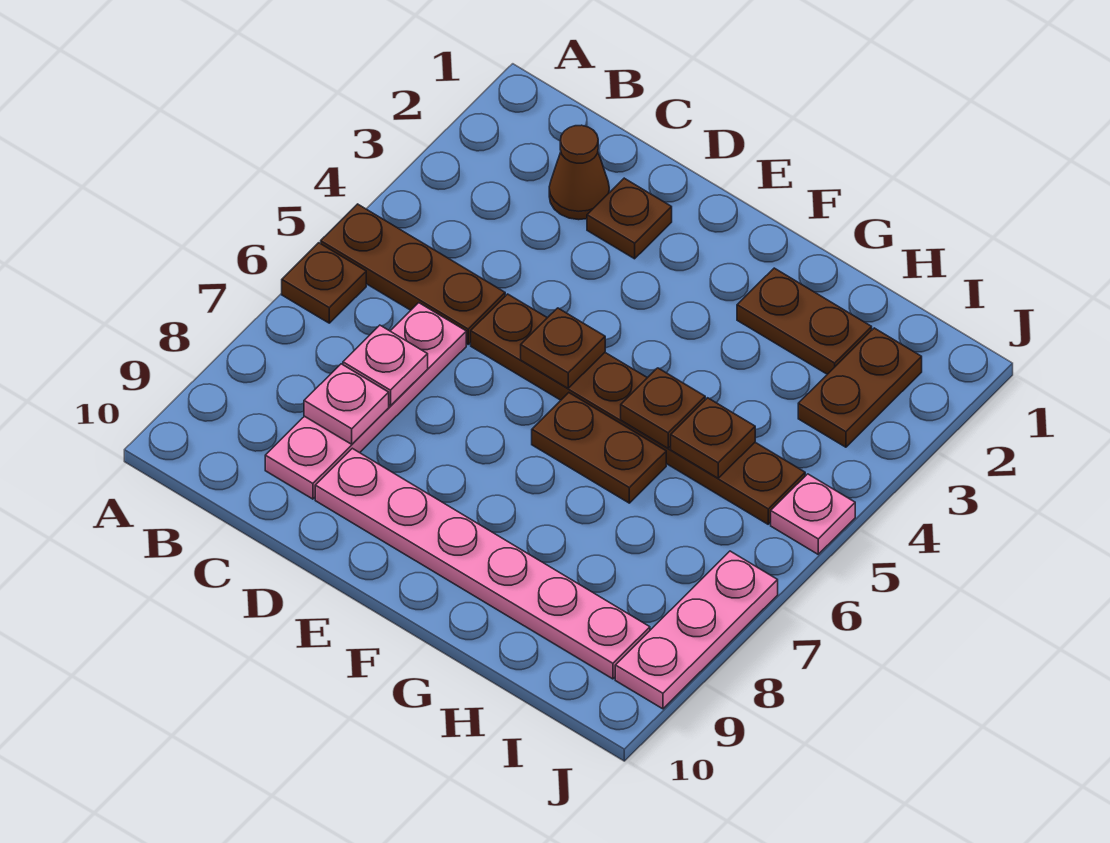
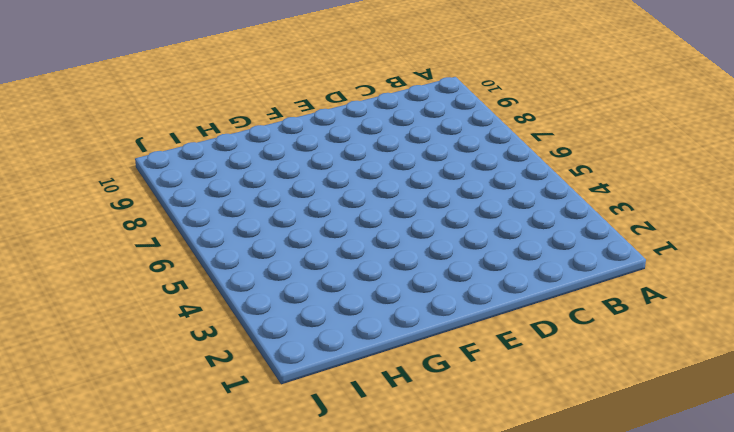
none -> brown plate A5:C5 level 1
none -> brown plate A6 level 1
none -> brown cone C2 level 1

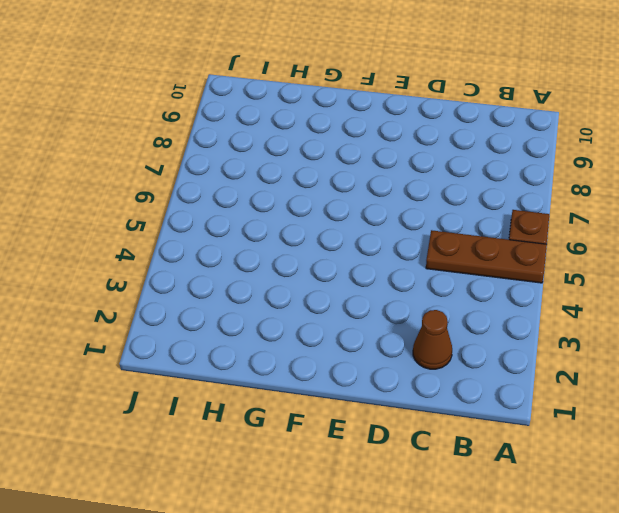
none -> pink plate C6:C9 level 1
none -> brown plate D2 level 1
none -> brown plate D5:I5 level 1

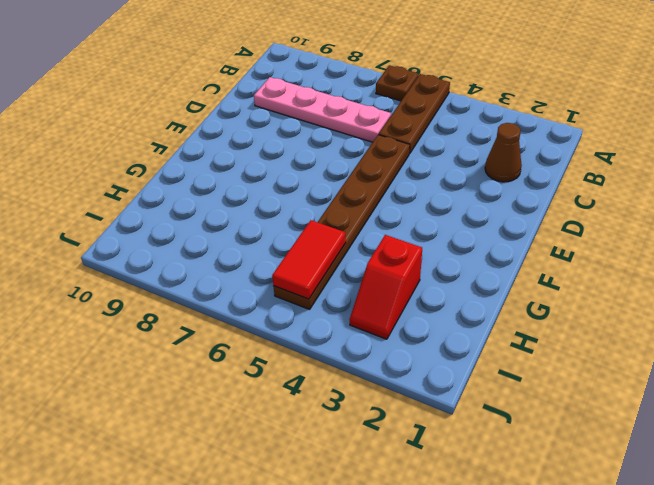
red slope H3:I3 level 1 top H -> brown plate I2:I3 level 1
red tile H5:I5 level 2 -> brown plate H5 level 2
none -> brown plate D2 level 1
none -> pink plate D9:I9 level 1
none -> brown plate F6:G6 level 1

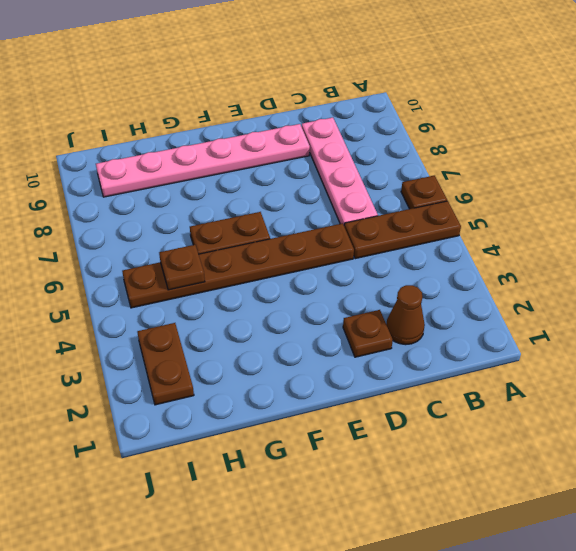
none -> brown plate G2:H2 level 1
none -> pink plate J5 level 1
none -> pink plate J7:J9 level 1

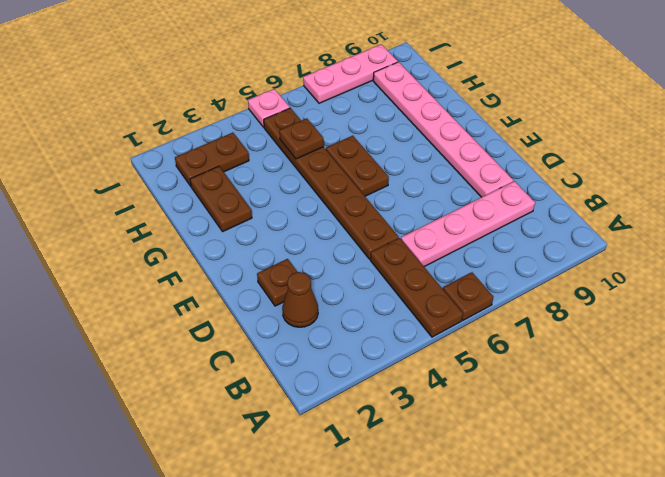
none -> pink plate C7 level 2
none -> pink plate C8 level 2
none -> brown plate E5 level 2

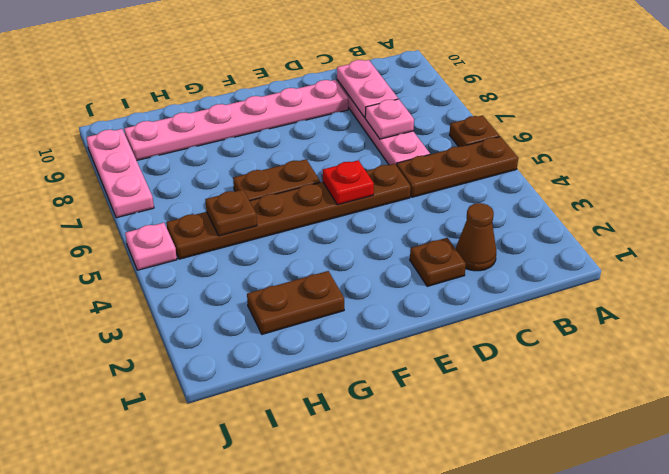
pink plate C8:C9 level 2 -> pink plate C8 level 2
red plate E5 level 2 -> brown plate E5 level 2
none -> brown plate I2:I3 level 1
none -> brown plate G5 level 2

